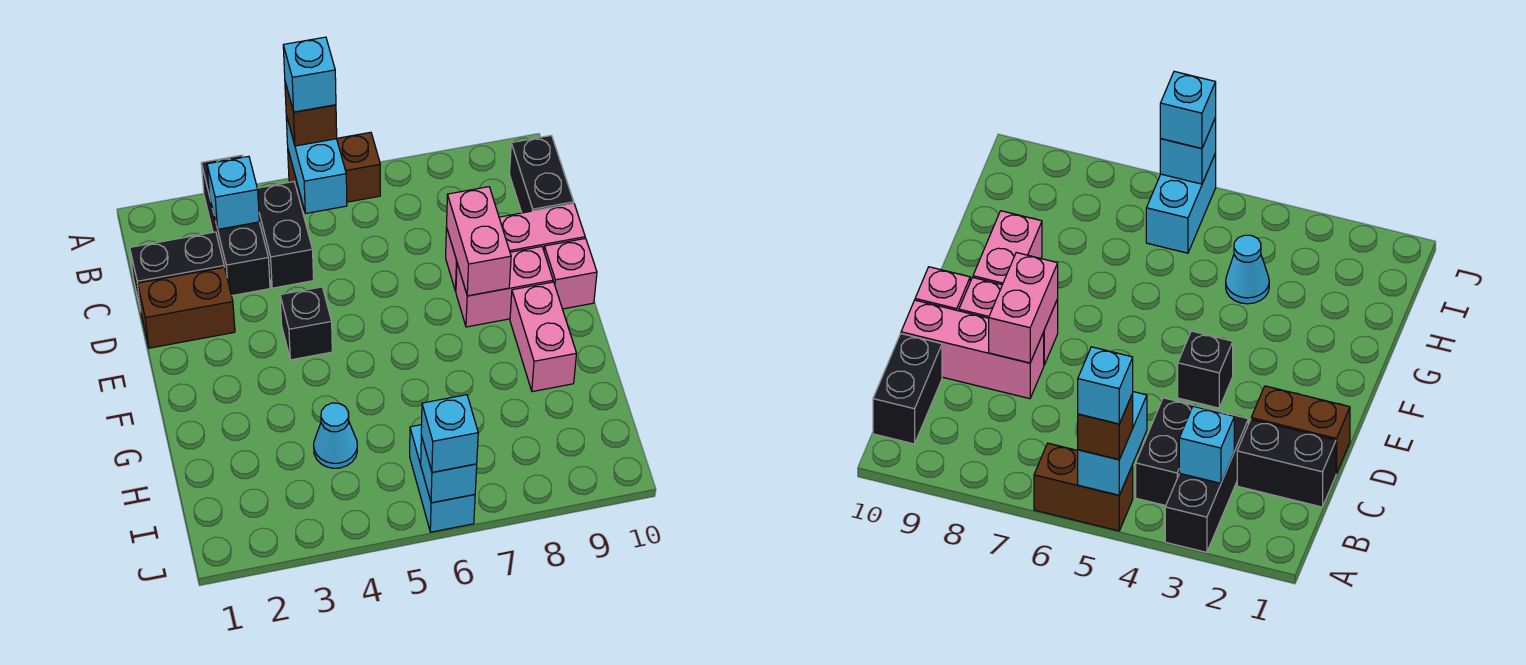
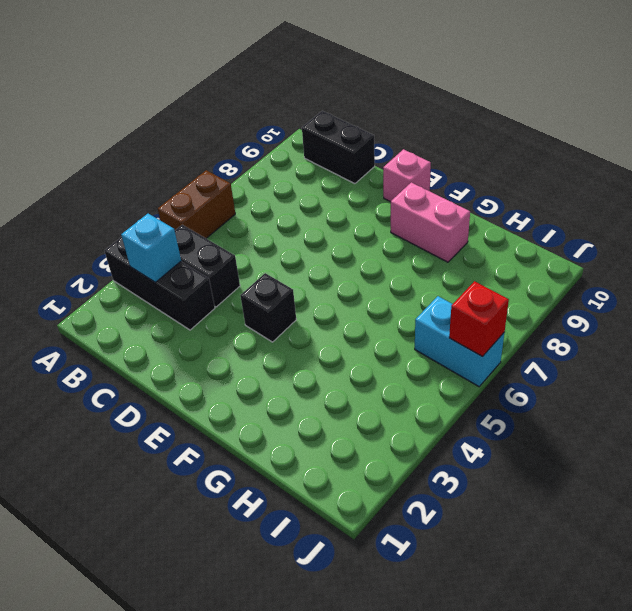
red brick J6 level 2 -> cyan brick J6 level 2
none -> black brick C1:C2 level 1
none -> brown brick D1:D2 level 1
none -> pink brick D8:D10 level 1

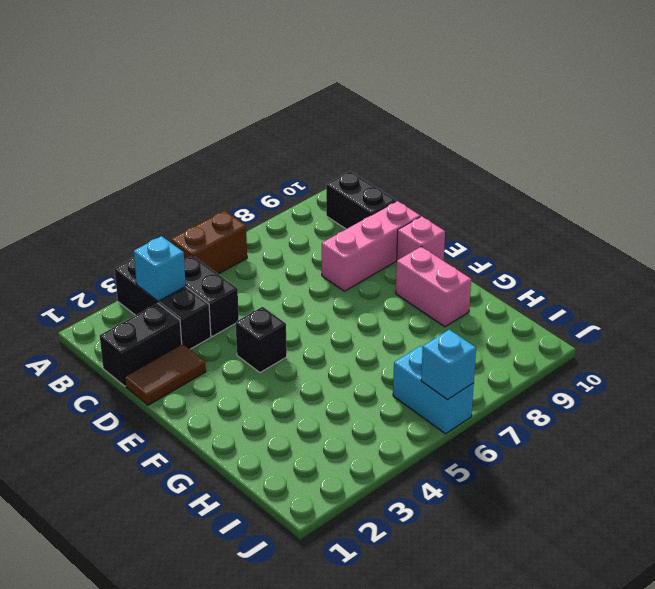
brown tile D1:D2 level 1 -> brown brick D1:D2 level 1
none -> pink brick E8:E9 level 1
none -> cyan cone H4 level 1
none -> cyan brick A5:B5 level 2

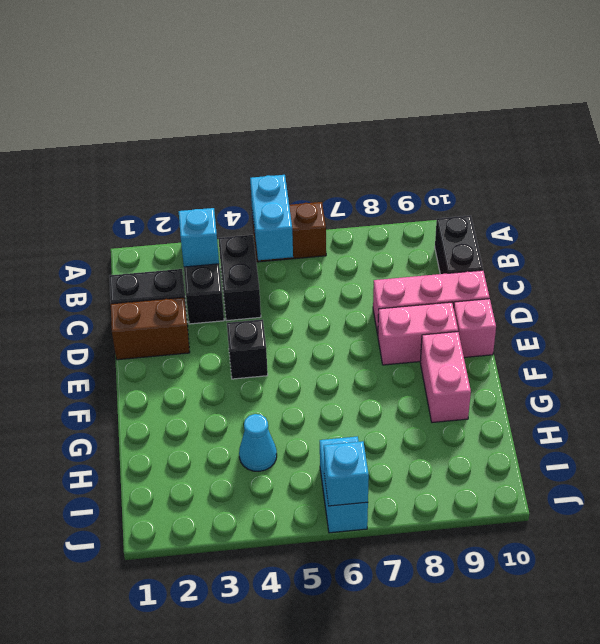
none -> pink brick D8:E8 level 2
none -> brown brick A5 level 3
none -> cyan brick J6 level 3

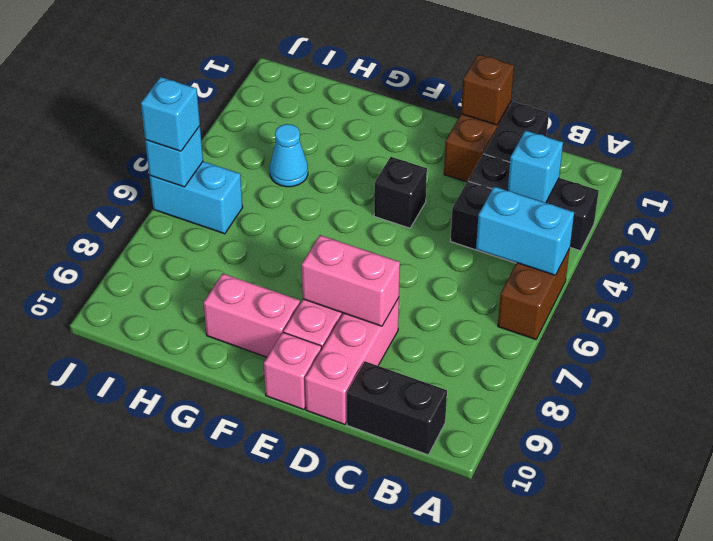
brown brick D1 level 2 -> brown brick A5 level 3
none -> cyan brick A5 level 4

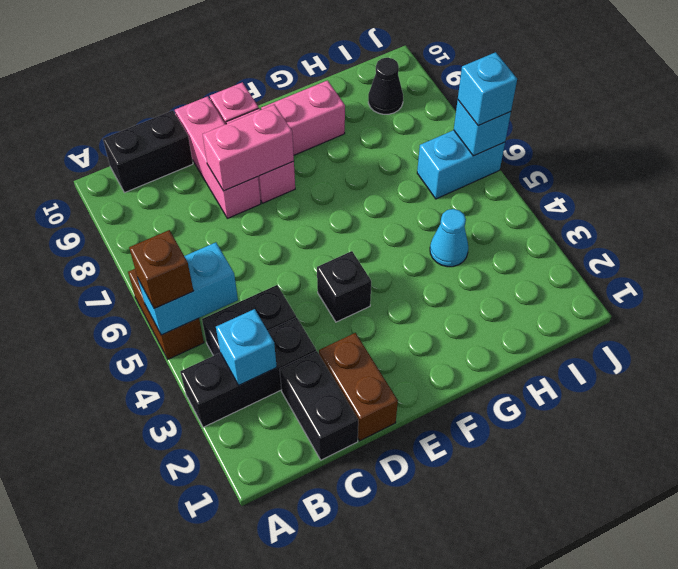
black cone I9 level 1 -> none
none -> cyan brick A5 level 4

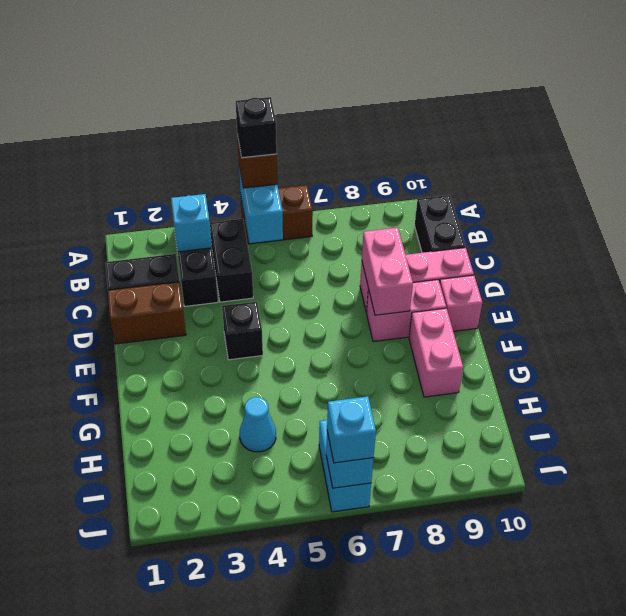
black brick A5 level 4 -> cyan brick A5 level 4

